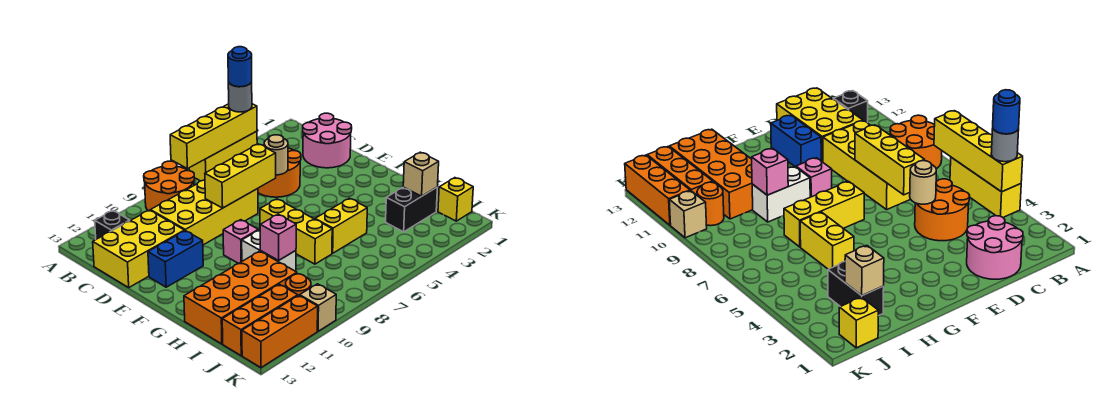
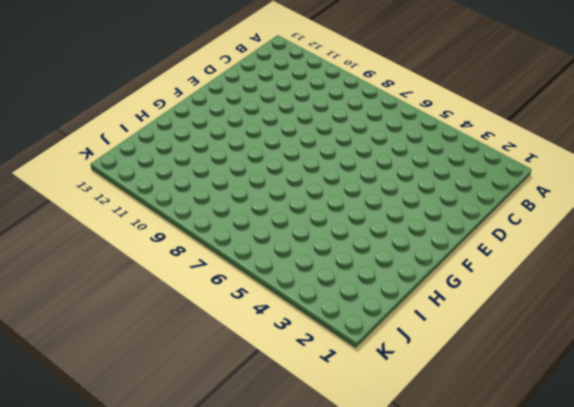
none -> yellow brick A4:A6 level 1
none -> orange round brick A8:B9 level 1
none -> black brick B12 level 1

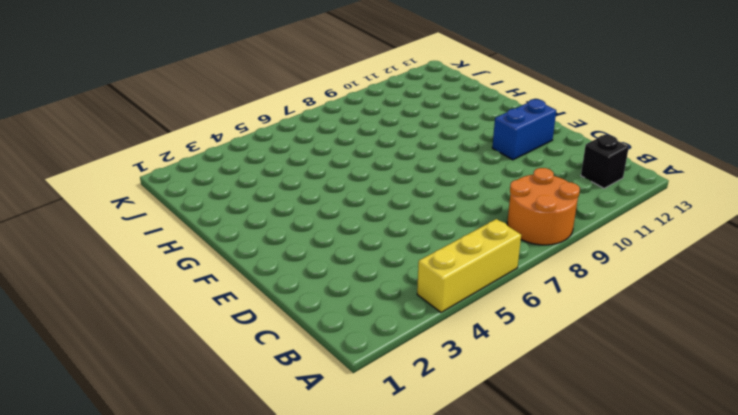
none -> pink round brick C1:D2 level 1
none -> orange round brick C4:D5 level 1
none -> yellow brick C7:D10 level 1

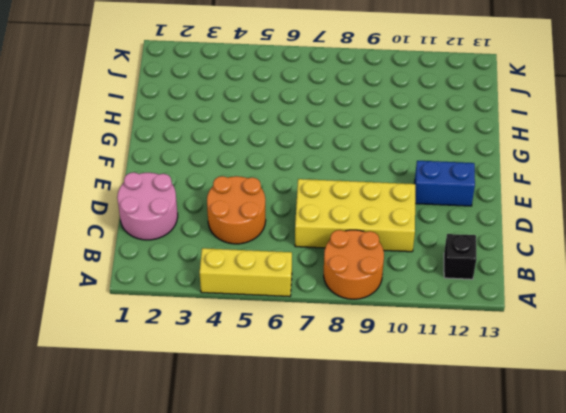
none -> yellow brick C11:D13 level 1
none -> yellow brick F7:H7 level 1
none -> pink brick F9 level 1

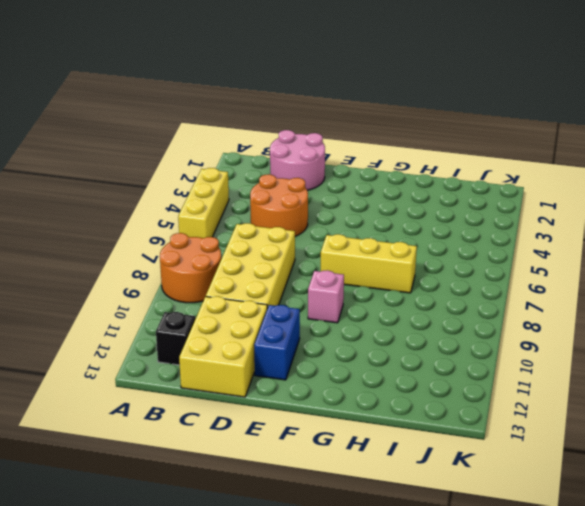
none -> white brick G9:H9 level 1
none -> yellow brick H5:H6 level 1
none -> orange brick H10:I13 level 1

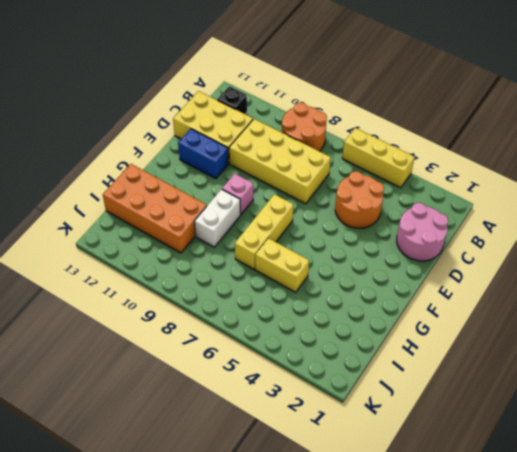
none -> black brick I2:I3 level 1
none -> yellow brick J1 level 1
none -> orange round brick J10 level 1

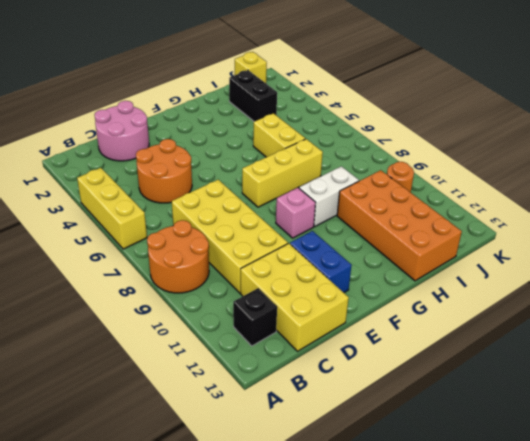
none -> orange brick J11:J13 level 1
none -> tan brick K10 level 1
none -> orange brick K11:K13 level 1

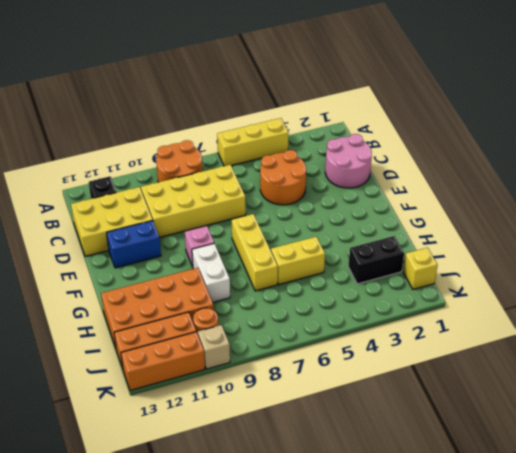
none -> yellow brick A4:A7 level 2
none -> tan round brick D5 level 2
none -> yellow brick D6:D8 level 2

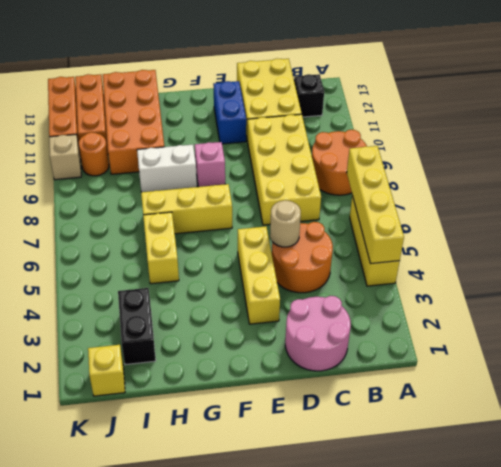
yellow brick E3:E5 level 1 -> yellow brick D6:D8 level 2
none -> pink brick H9 level 2
none -> tan brick I2 level 2
none -> grey round brick A4 level 3

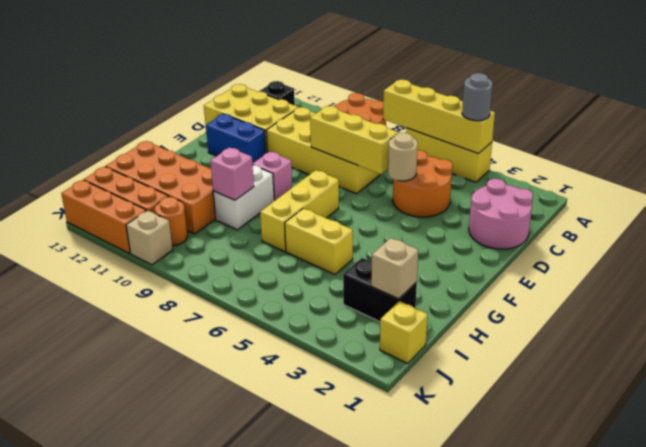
none -> blue round brick A4 level 4

